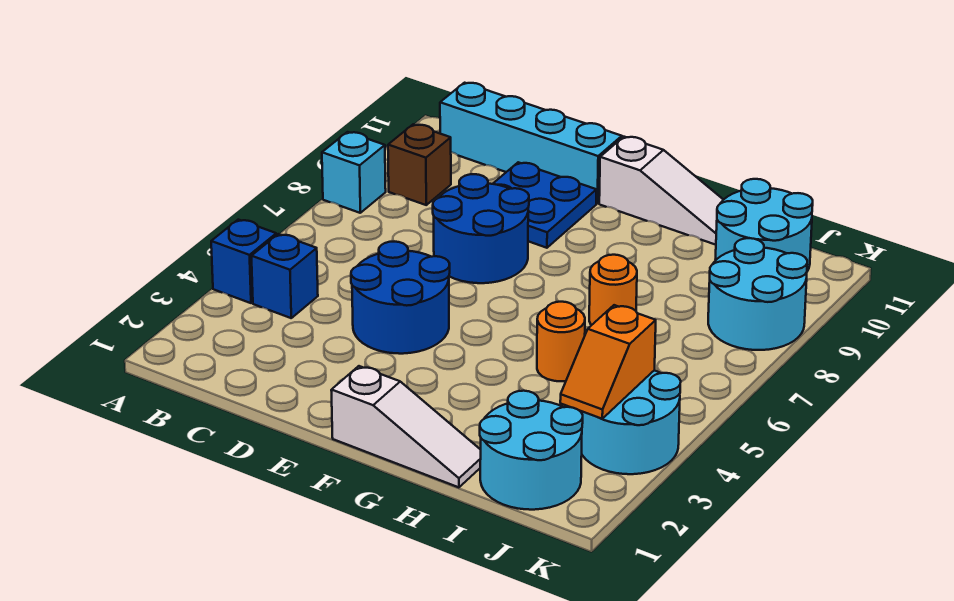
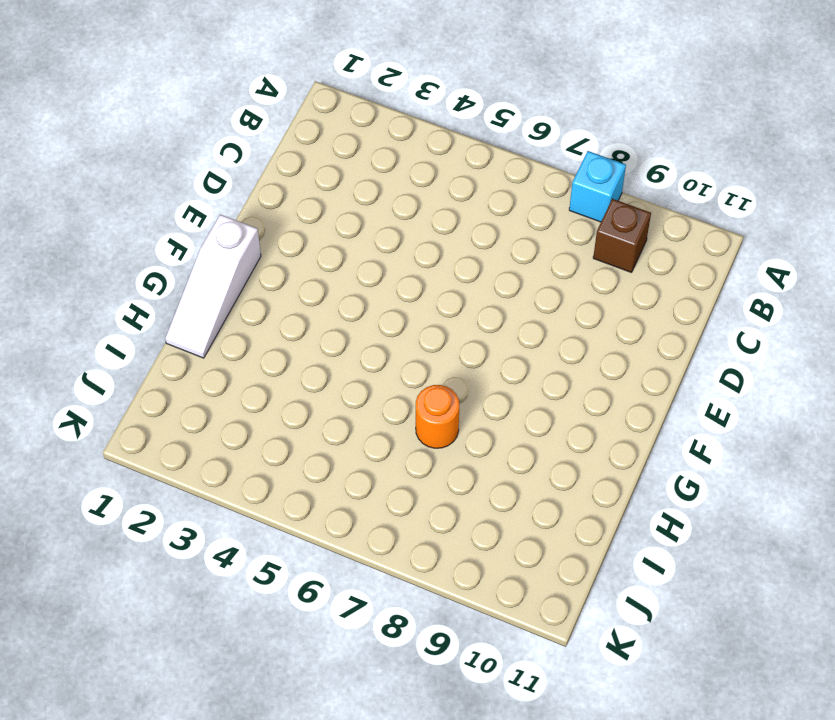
none -> blue brick A4 level 1
none -> blue brick B4 level 1
none -> cyan brick B11:E11 level 1

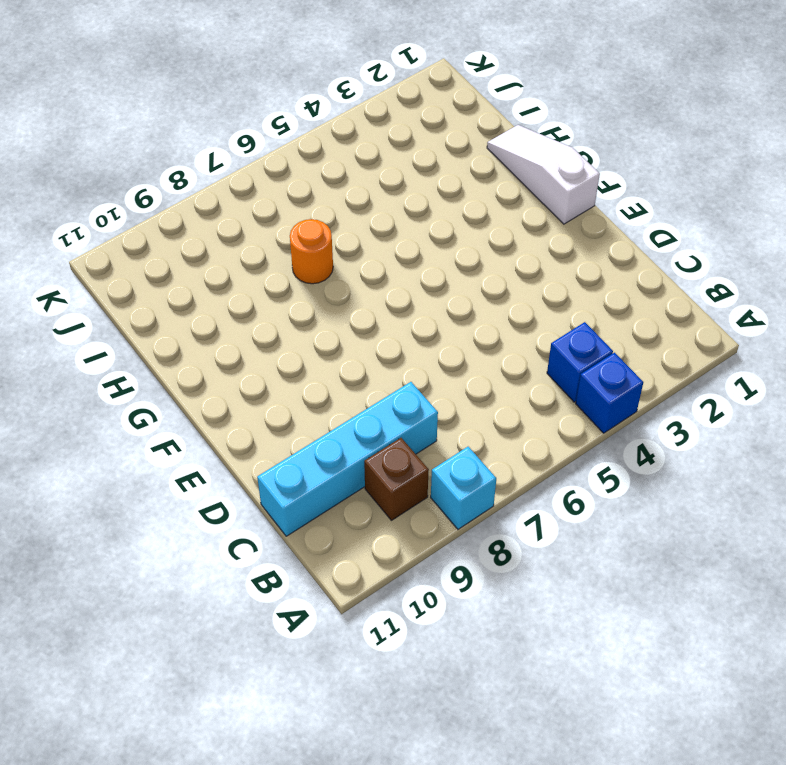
cyan brick C8:C11 level 1 -> cyan brick B11:E11 level 1
none -> blue round brick D4:E5 level 1
none -> blue round brick D7:E8 level 1
none -> blue plate D9:E10 level 1

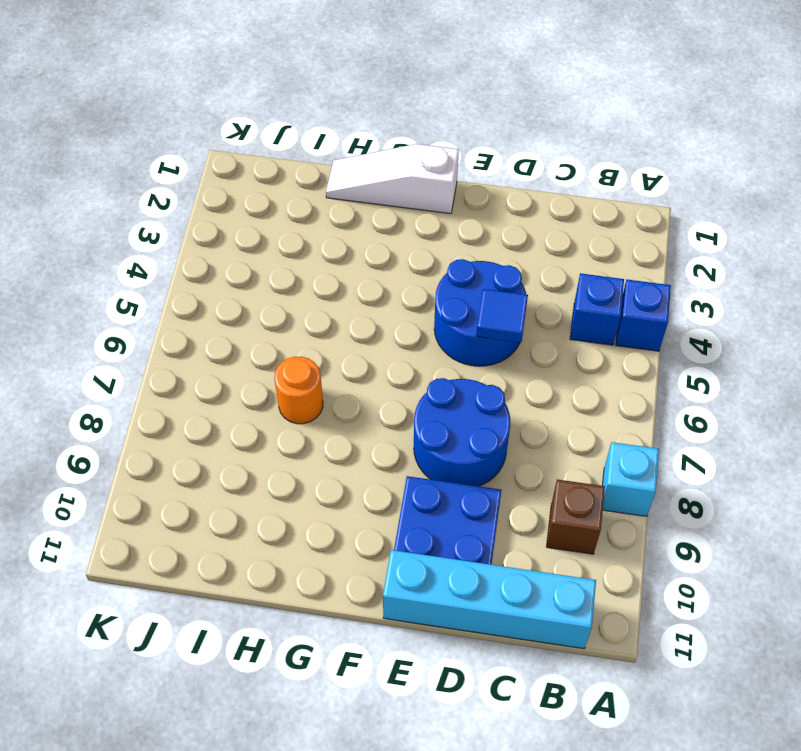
blue tile D5 level 2 -> none
none -> white slope F11:H11 level 1 top F
none -> orange round brick H5 level 1
none -> cyan round brick I1:J2 level 1

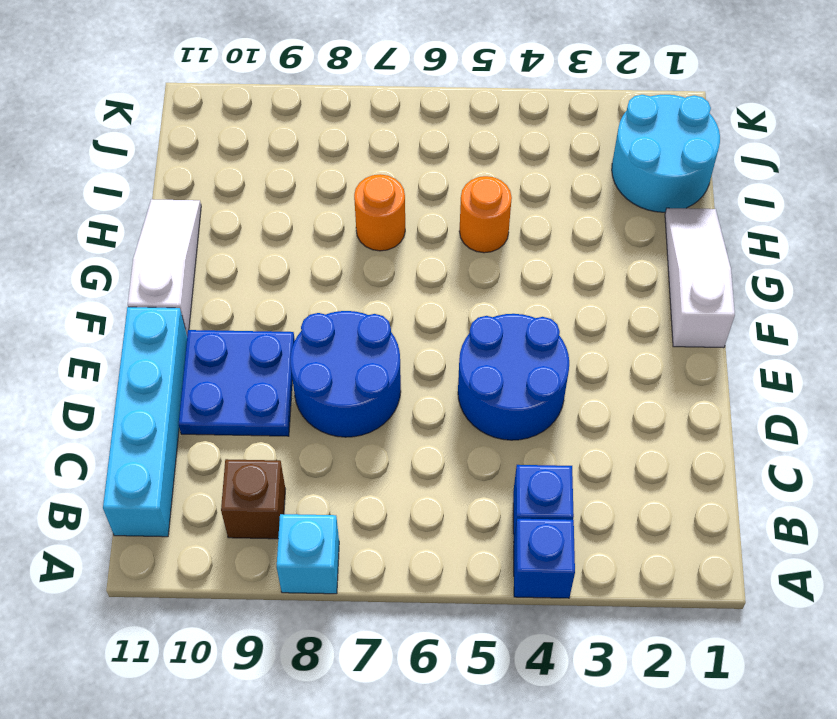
none -> cyan round brick I10:J11 level 1
none -> cyan round brick J3:K4 level 1
none -> cyan round brick J8:K9 level 1

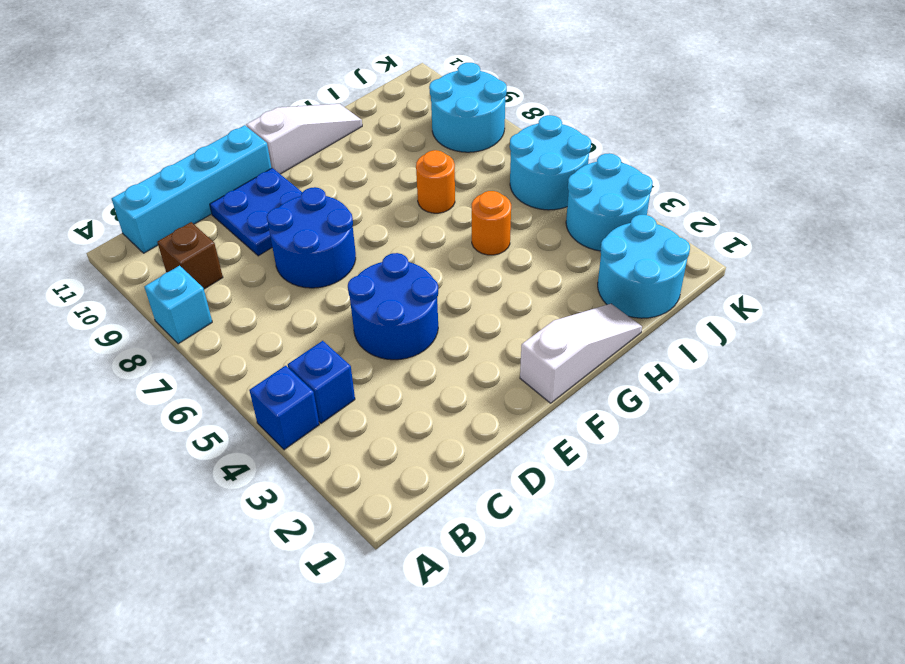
cyan round brick J5:K6 level 1 -> cyan round brick I10:J11 level 1
none -> orange slope J3:J4 level 2 top 4

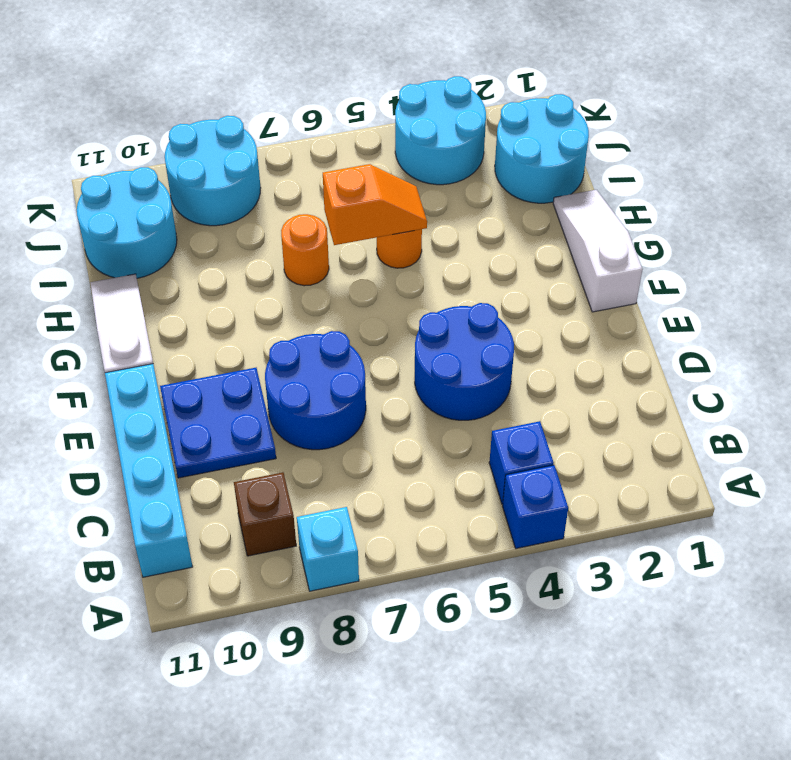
orange slope H5:H6 level 2 top 6 -> orange slope J3:J4 level 2 top 4

